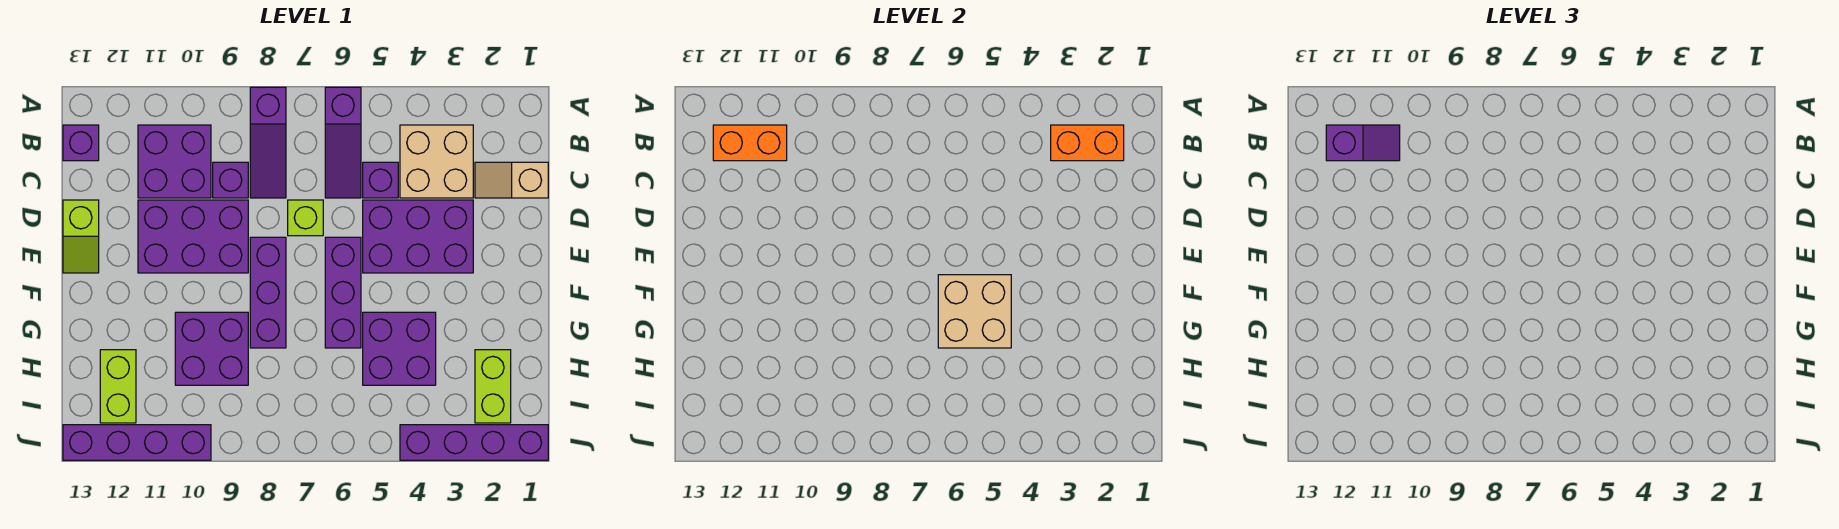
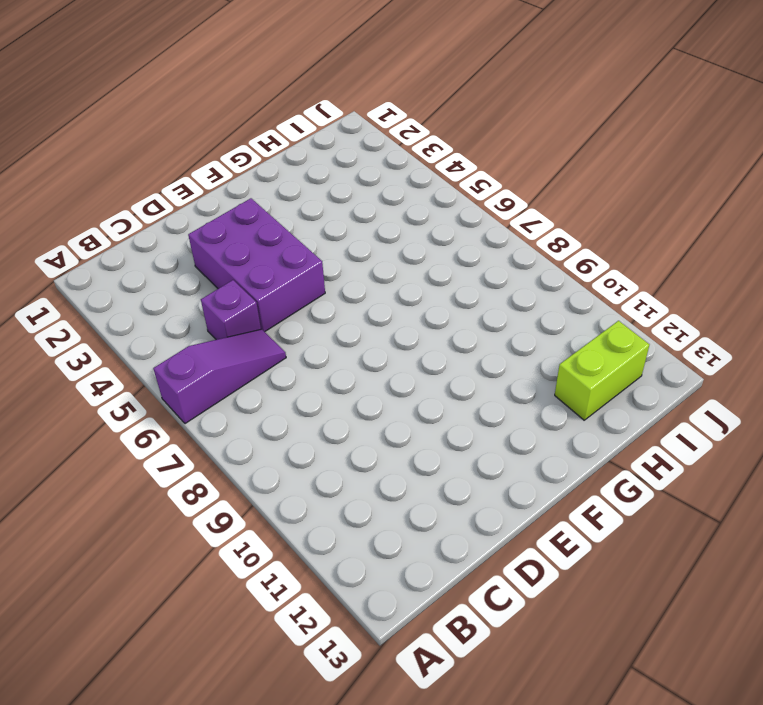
none -> purple slope A8:C8 level 1 top A
none -> tan brick B3:C4 level 1
none -> purple brick B10:C11 level 1

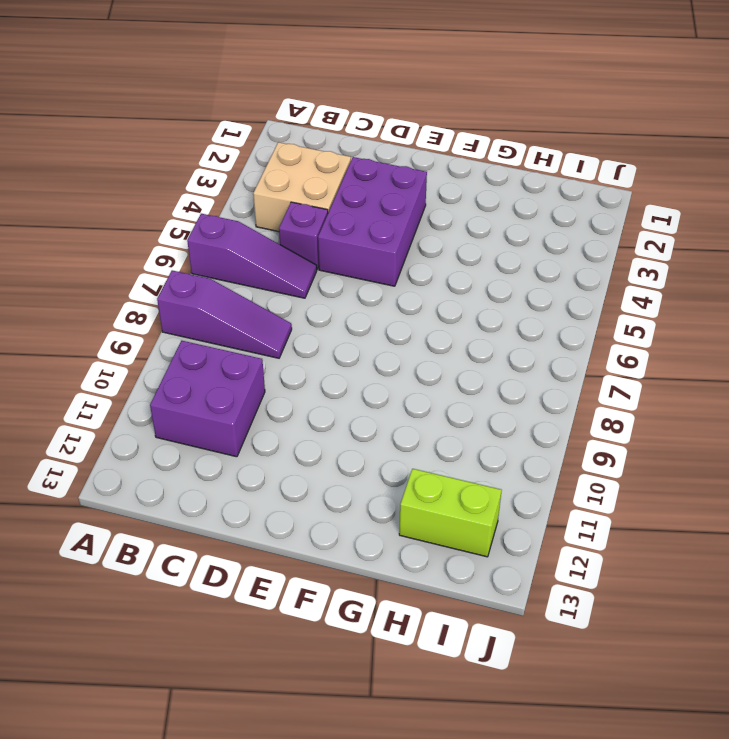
none -> purple brick B13 level 1
none -> tan slope C1:C2 level 1 top 1
none -> purple brick C9 level 1

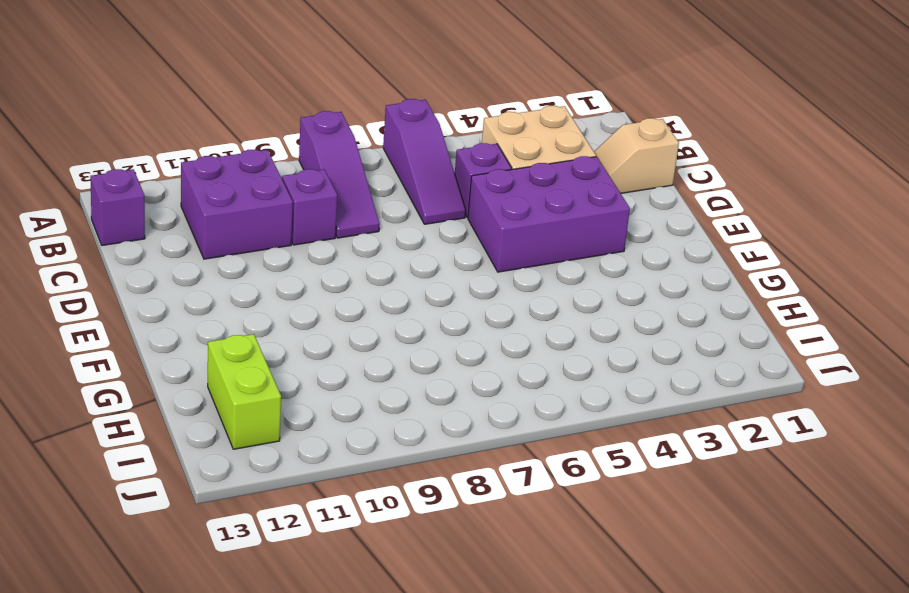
none -> lime brick D7 level 1
none -> purple brick D9:E11 level 1
none -> lime slope D13:E13 level 1 top D

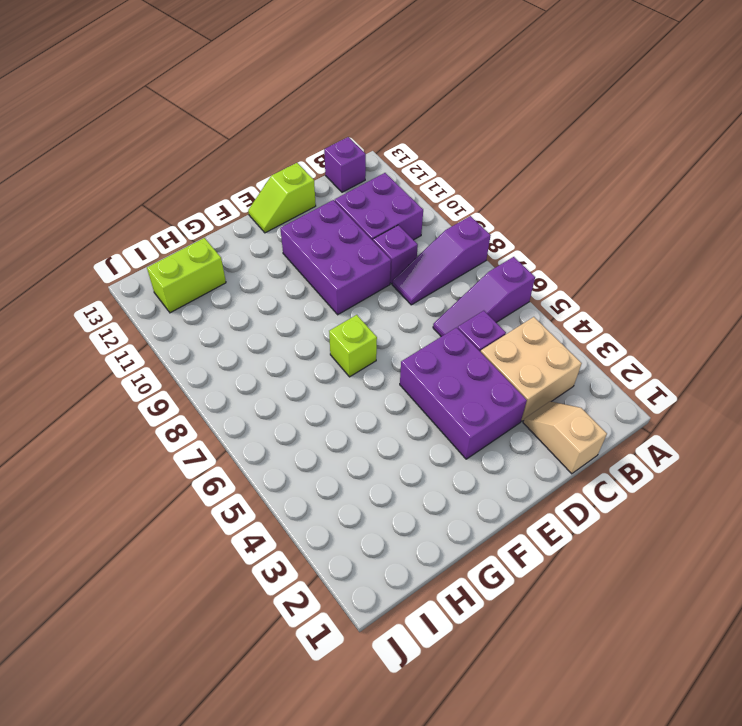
lime brick F7 level 1 -> lime brick D7 level 1
none -> purple brick E6:G6 level 1
none -> purple brick E8:G8 level 1
none -> purple brick G4:H5 level 1

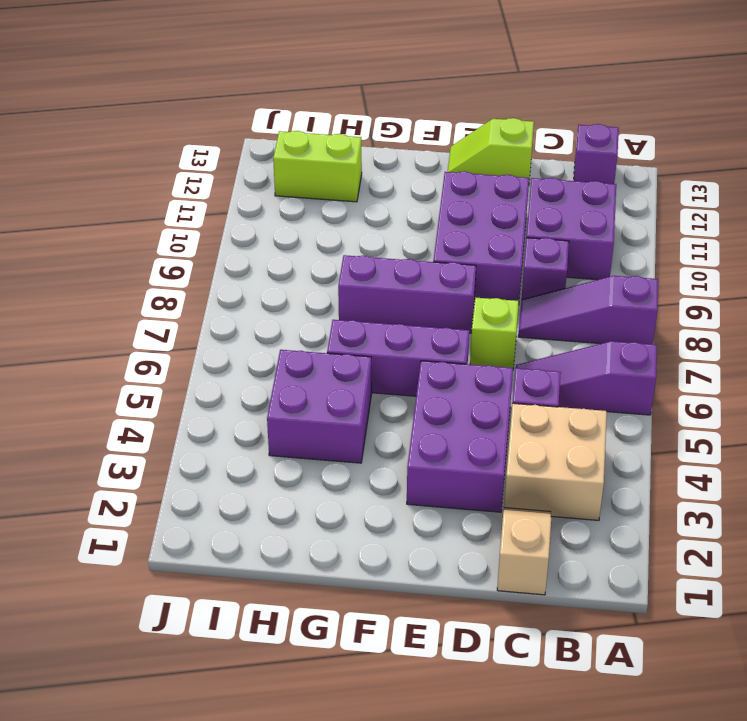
none -> purple brick G9:H10 level 1
none -> lime brick H2:I2 level 1
none -> purple brick J1:J4 level 1

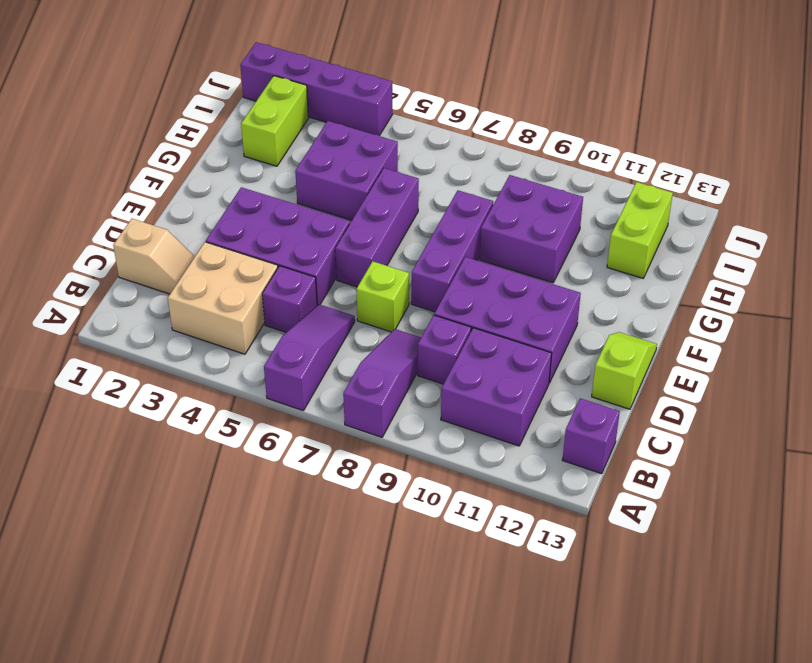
none -> purple brick J10:J13 level 1
none -> orange brick B2:B3 level 2
none -> orange brick B11:B12 level 2

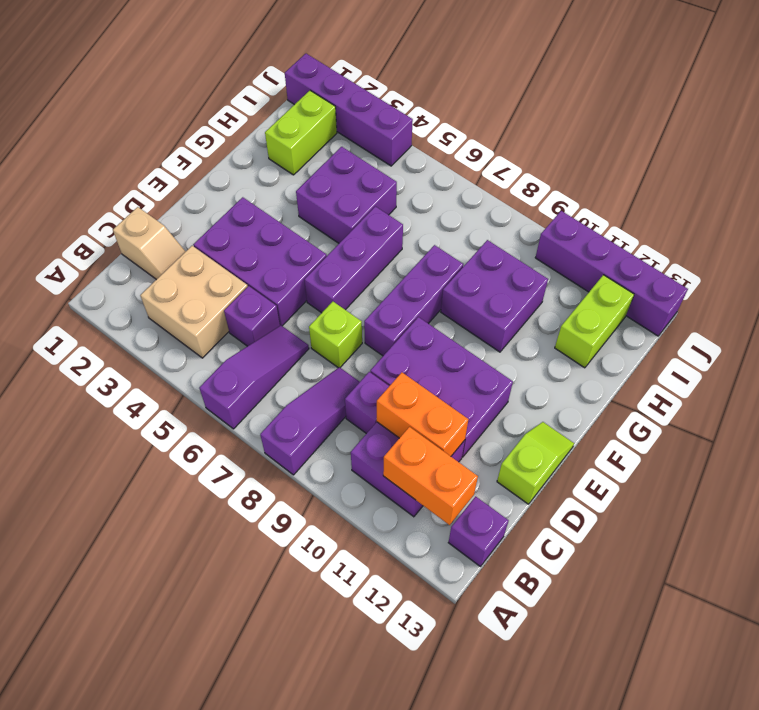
orange brick C10:C11 level 2 -> orange brick B2:B3 level 2
none -> tan brick F5:G6 level 2
none -> purple slope B11:B12 level 3 top 12

